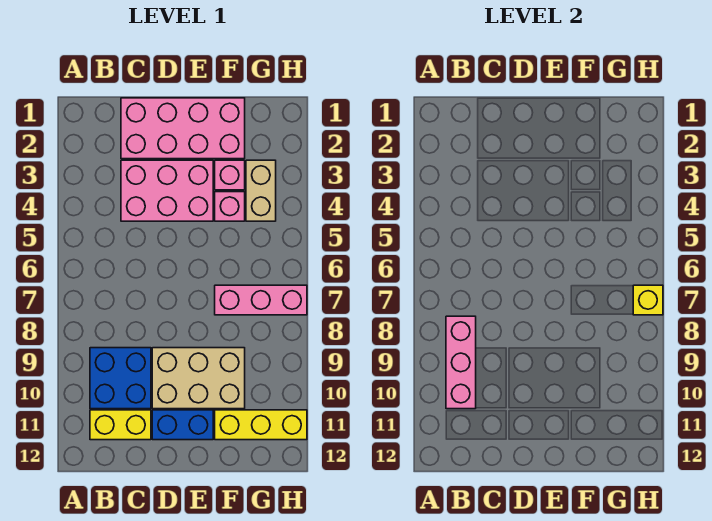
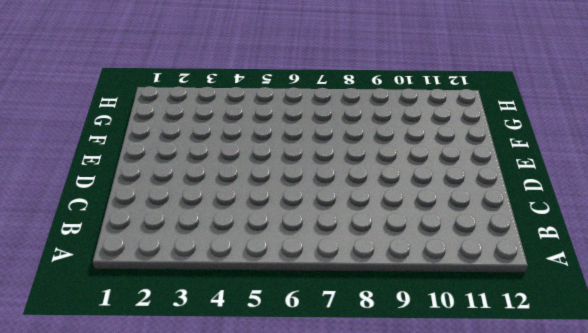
none -> blue brick B9:C10 level 1
none -> yellow brick B11:C11 level 1
none -> pink brick C1:F2 level 1

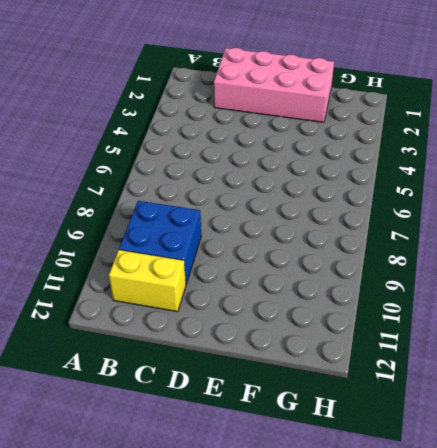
none -> pink brick C3:E4 level 1
none -> tan brick D9:F10 level 1
none -> blue brick D11:E11 level 1

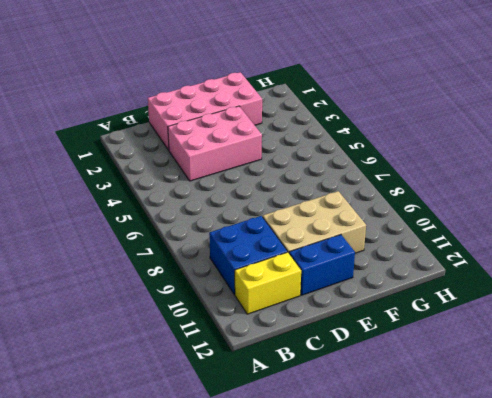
none -> pink brick F3 level 1
none -> pink brick F4 level 1
none -> pink brick F7:H7 level 1

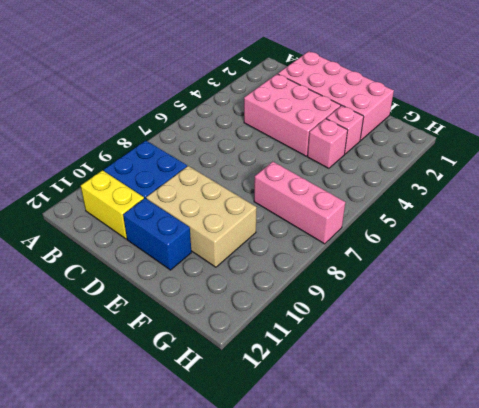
none -> yellow brick F11:H11 level 1
none -> tan brick G3:G4 level 1
none -> pink brick B8:B10 level 2

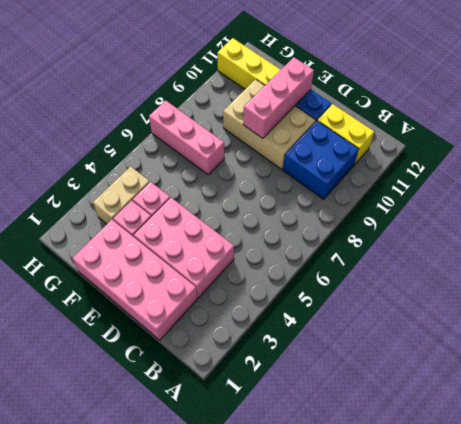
pink brick E9:E11 level 2 -> pink brick B8:B10 level 2
none -> yellow brick H7 level 2

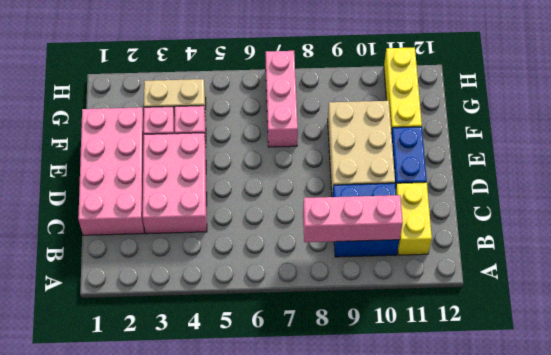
none -> yellow brick H7 level 2

